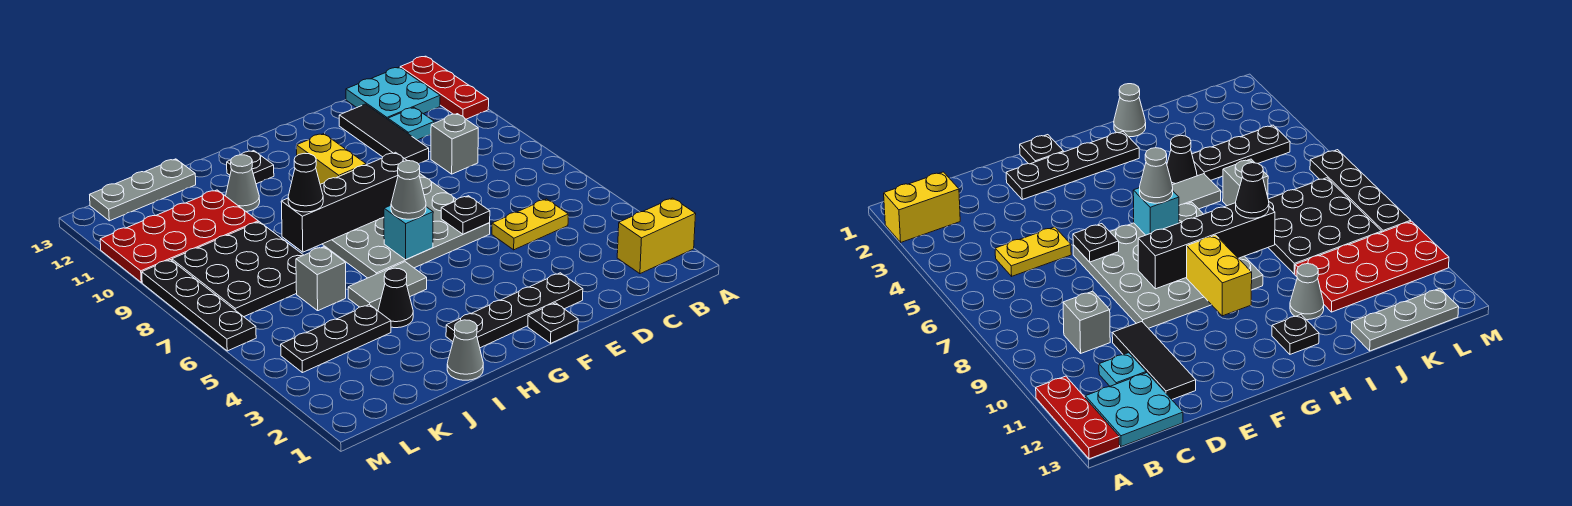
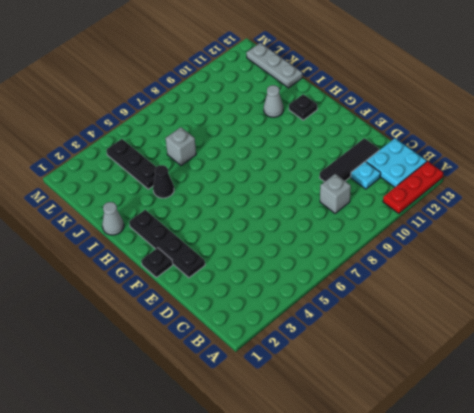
none -> yellow brick A2:B2 level 1
none -> yellow plate C5:D5 level 1
none -> grey plate E6:H9 level 1

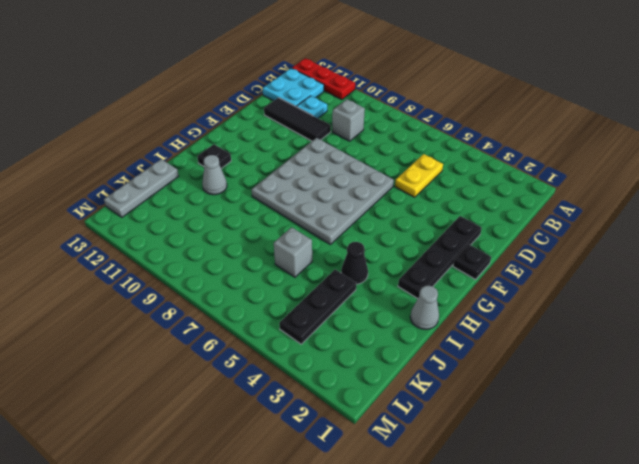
none -> yellow brick A2:B2 level 1
none -> grey tile H5:I5 level 1
none -> black plate J7:L9 level 1

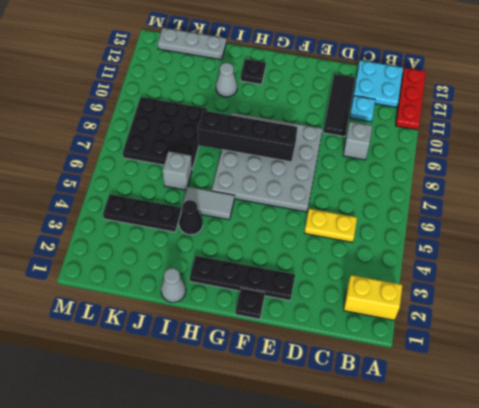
none -> red plate J10:M11 level 1
none -> black plate M6:M9 level 1
none -> black plate E6 level 2

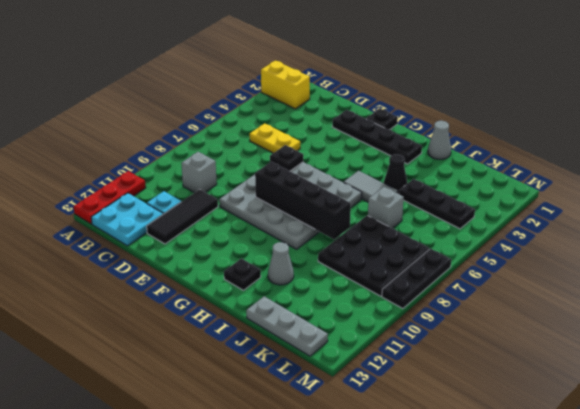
black plate M7:M9 level 1 -> black plate M6:M9 level 1
none -> red plate J10:M11 level 1
none -> cyan brick G6 level 2
none -> yellow brick G9:G10 level 2

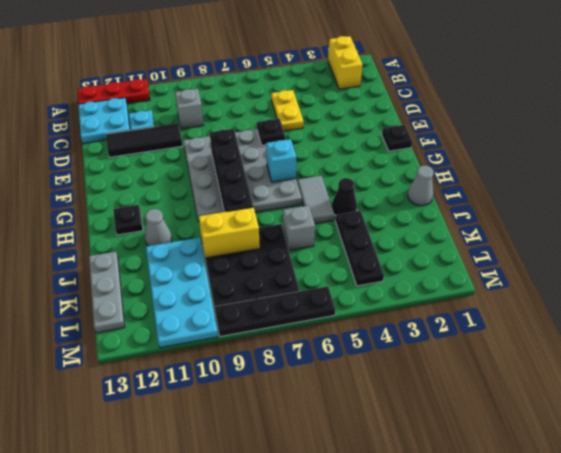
yellow brick J8:J9 level 2 -> yellow brick G9:G10 level 2
cyan plate J10:M11 level 1 -> red plate J10:M11 level 1
none -> black plate E2:H2 level 1
none -> grey cone G6 level 3
none -> black cone I8 level 3

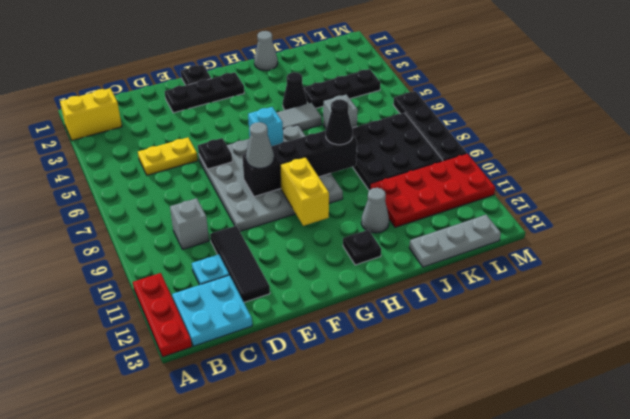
black plate E2:G2 level 1 -> black plate E2:H2 level 1
grey cone F8 level 3 -> grey cone G6 level 3

